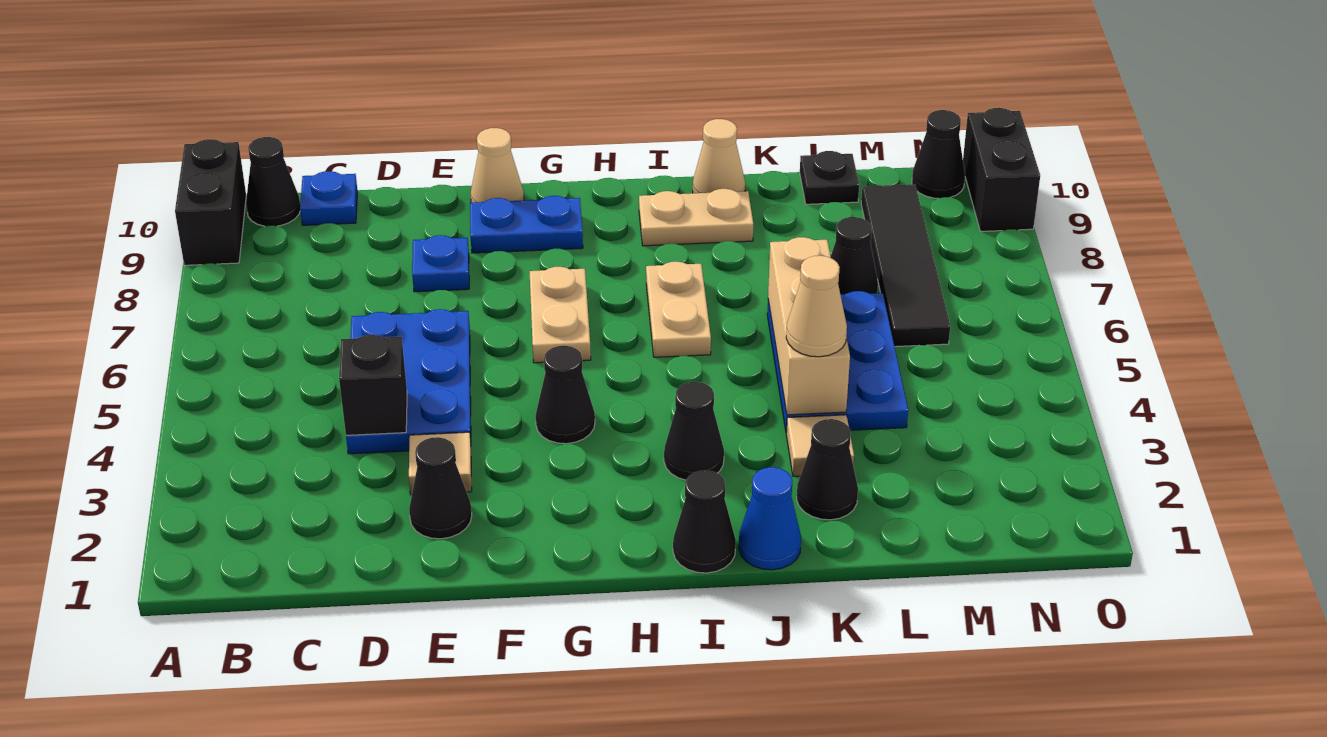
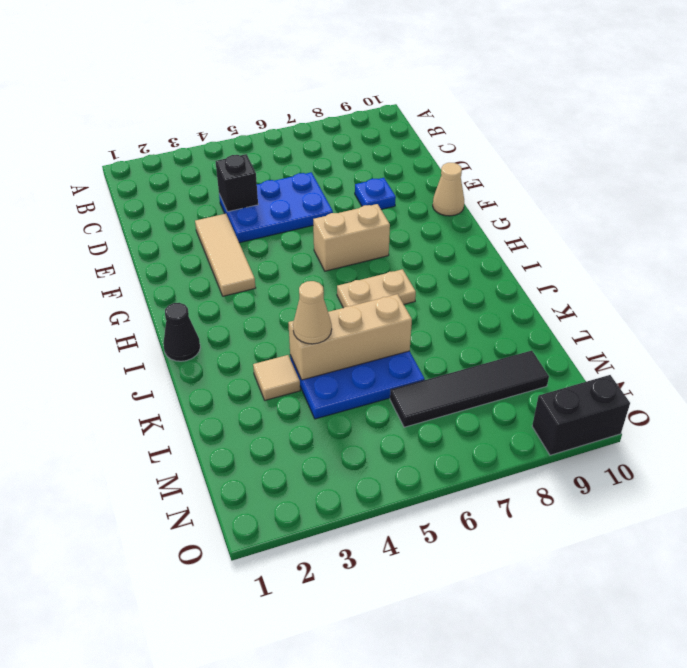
tan tile E3:G3 level 1 -> tan tile E3 level 1
tan brick G6:G7 level 1 -> tan plate G6:G7 level 1
none -> black brick A9:A10 level 1
none -> black cone B10 level 1
none -> blue plate C10 level 1

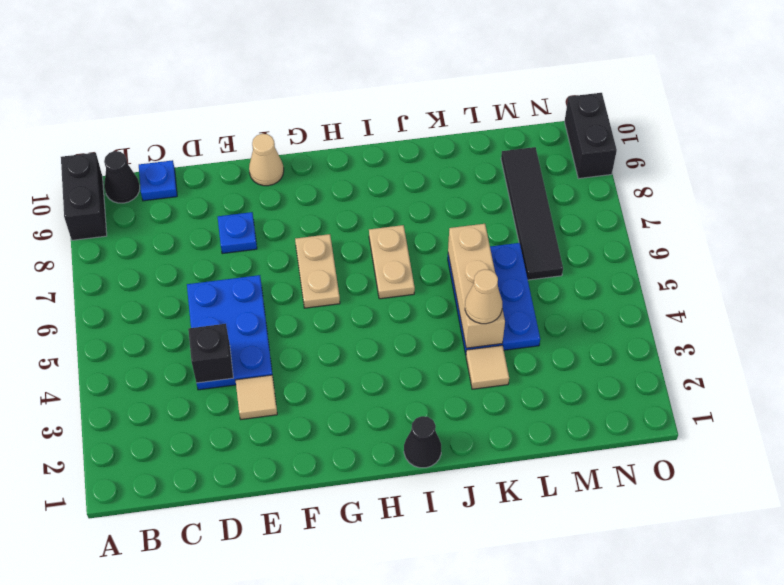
none -> black cone E2 level 1
none -> blue plate F9:G9 level 1
none -> black cone G4 level 1

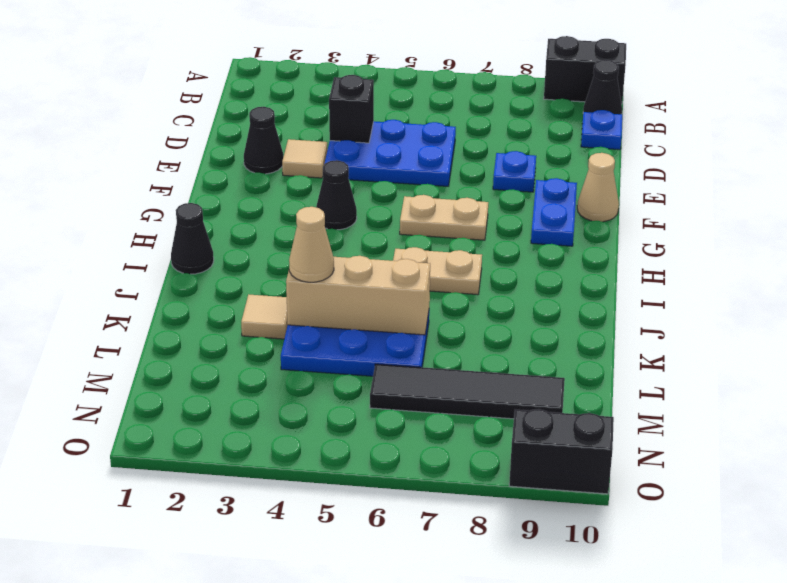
none -> black cone I3 level 1
none -> tan plate I9:J9 level 1
none -> blue cone J1 level 1

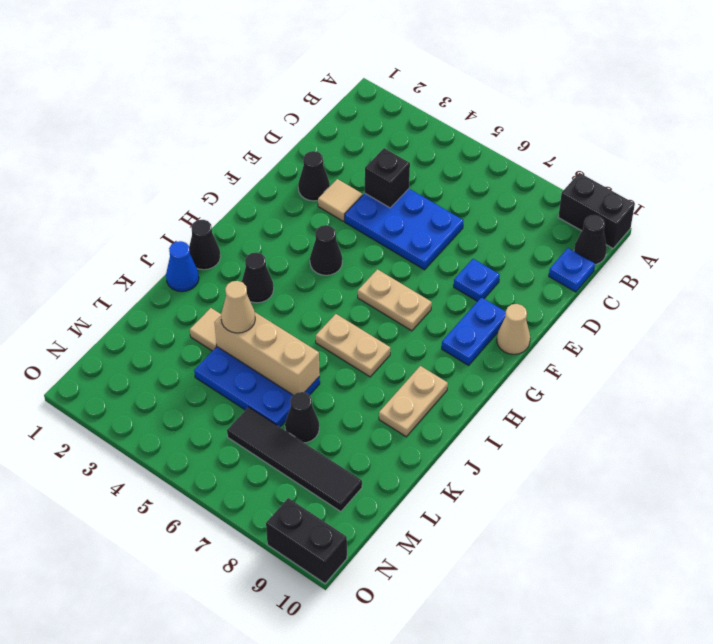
none -> tan cone J10 level 1
none -> black cone K2 level 1
none -> black plate L10 level 1

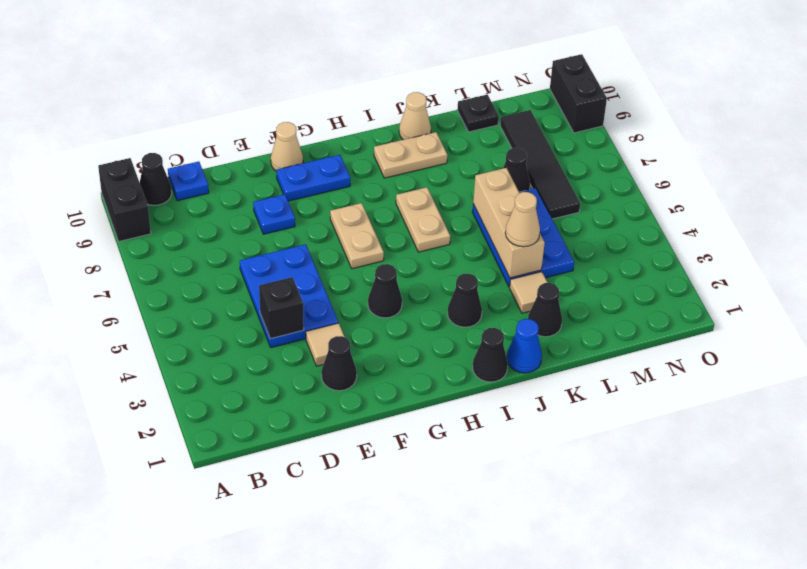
none -> black cone N10 level 1

